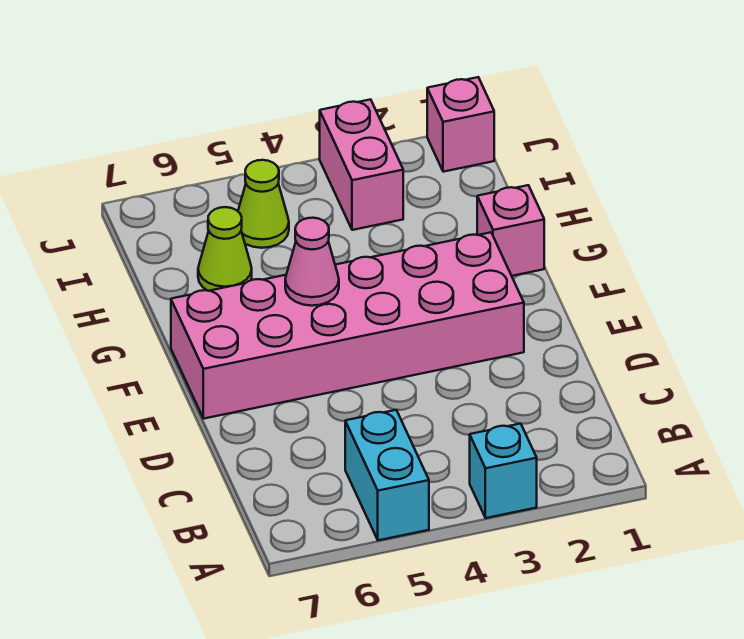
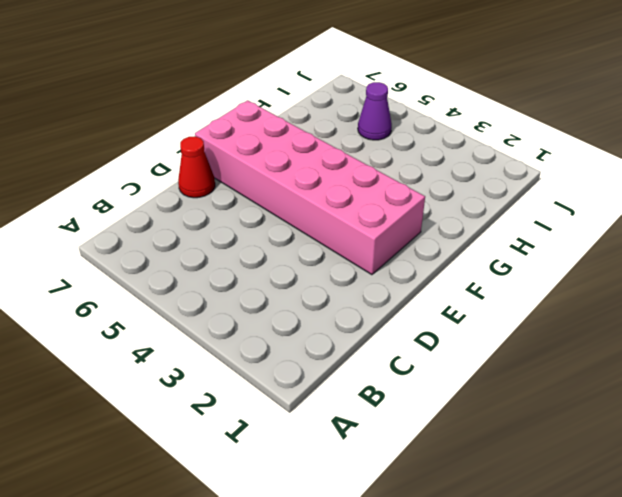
red cone D7 level 1 -> none
purple cone I5 level 1 -> lime cone I5 level 1
none -> cyan brick A3 level 1
none -> cyan brick A5:B5 level 1

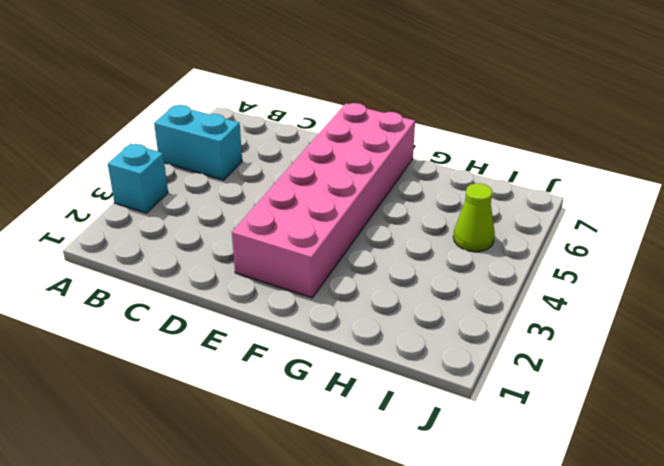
none -> pink brick G1 level 1
none -> lime cone H6 level 1

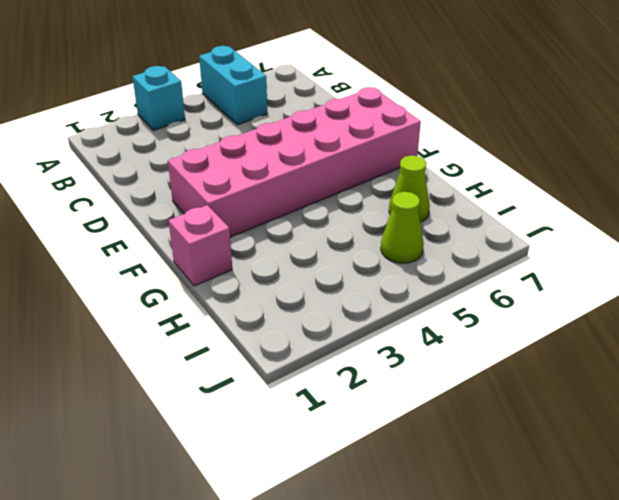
none -> pink brick I3:J3 level 1
none -> pink brick J1 level 1

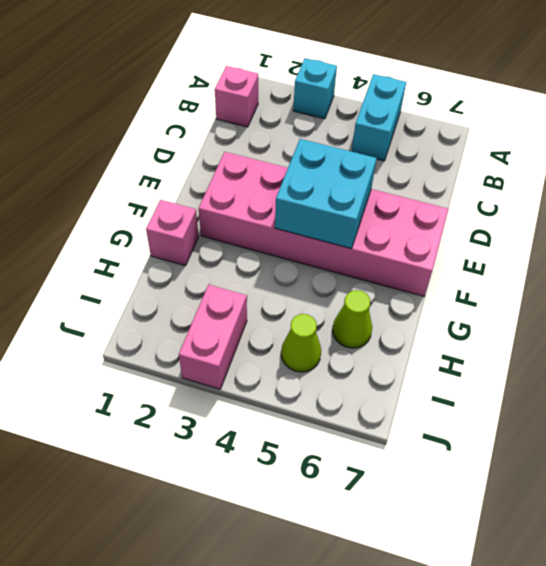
pink brick B1 level 1 -> pink brick J1 level 1
cyan brick E4:F5 level 2 -> pink cone F5 level 2

